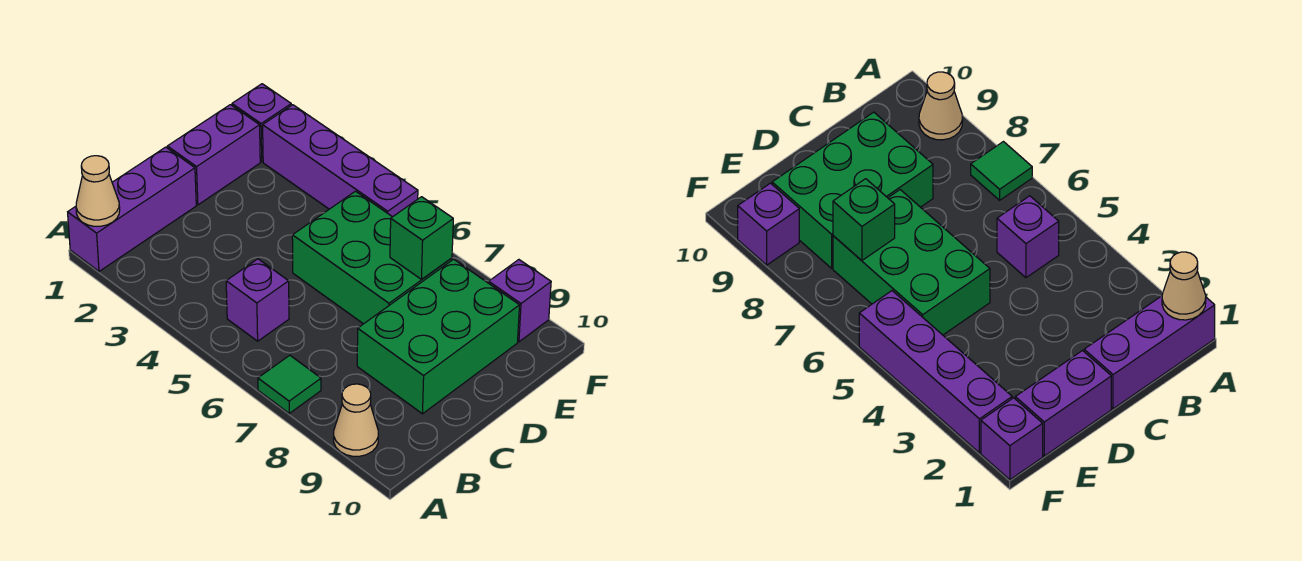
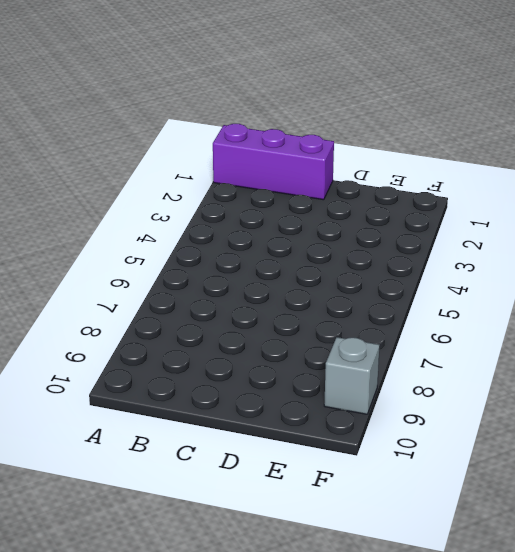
grey brick F9 level 1 -> purple brick F9 level 1
none -> green tile A7 level 1
none -> tan cone A9 level 1
none -> purple brick B5 level 1

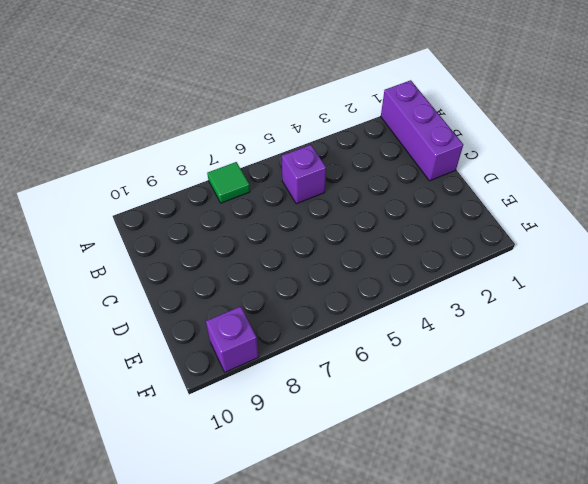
none -> tan cone A9 level 1
none -> green brick C8:E9 level 1
none -> purple brick D1:E1 level 1

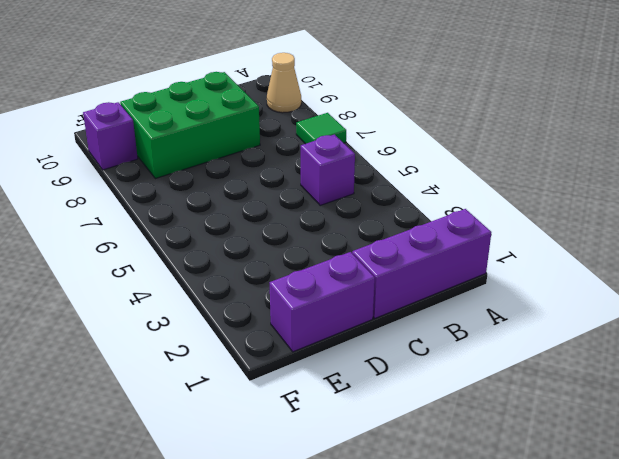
none -> green brick D5:E7 level 1
none -> purple brick F1 level 1
none -> purple brick F2:F5 level 1

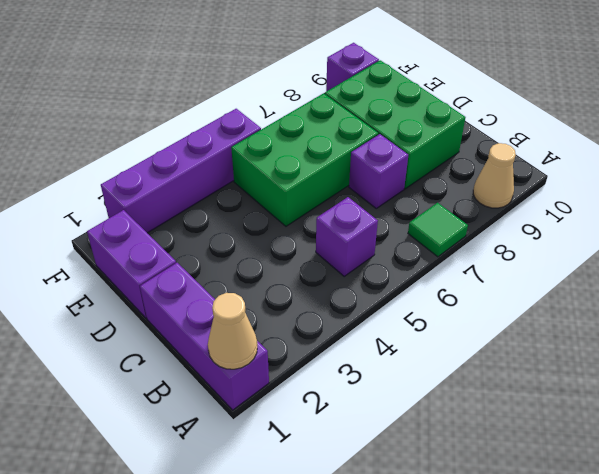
purple brick C7 level 1 -> purple brick F1 level 1
none -> green brick E7 level 2

